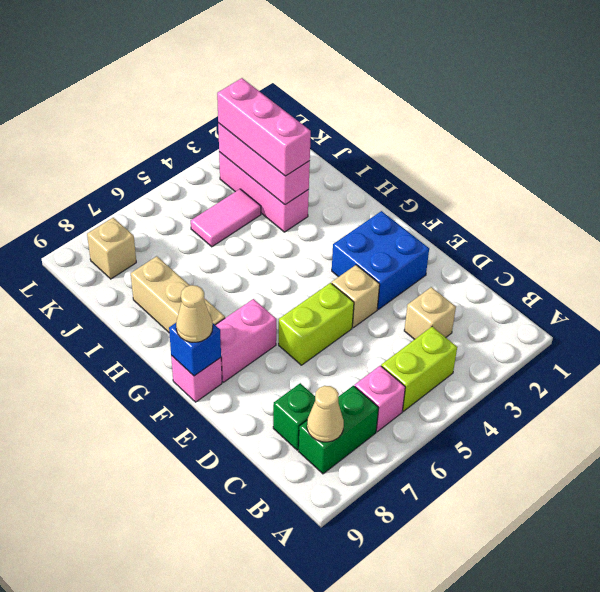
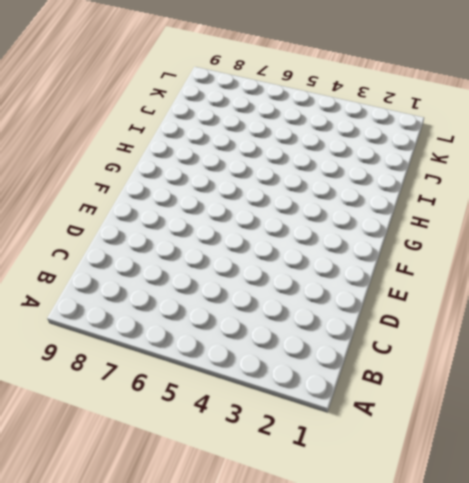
none -> lime brick B4:B5 level 1
none -> pink brick B6 level 1
none -> green brick B7:B8 level 1

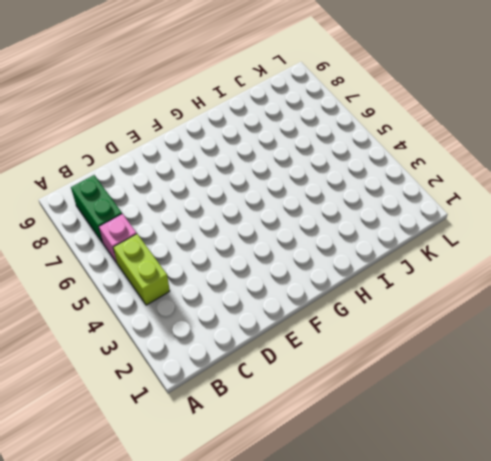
none -> tan brick C3 level 1
none -> green brick C8 level 1
none -> blue brick E2:F3 level 1

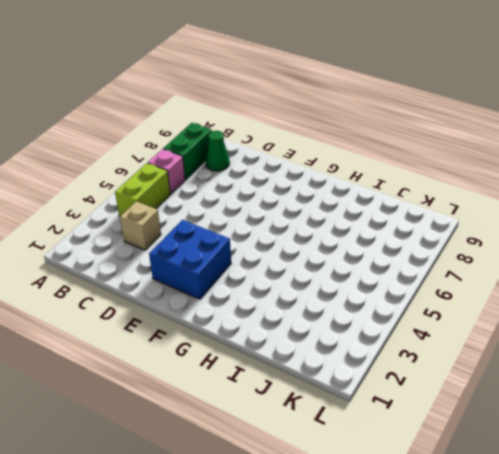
green cone C8 level 1 -> green brick C8 level 1
none -> tan brick E4 level 1
none -> lime brick E5:E6 level 1
none -> pink brick F7:F8 level 1

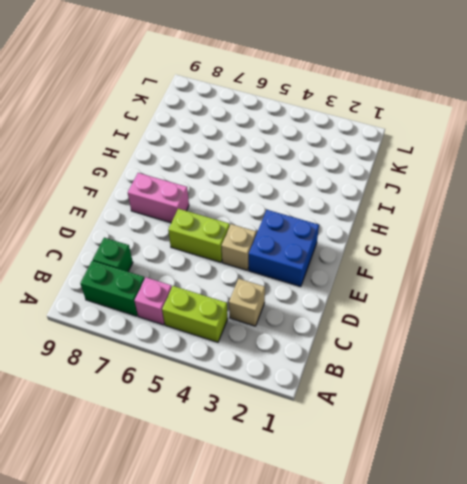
none -> pink brick F9 level 1
none -> tan brick G8:I8 level 1
none -> pink brick I3:K3 level 1

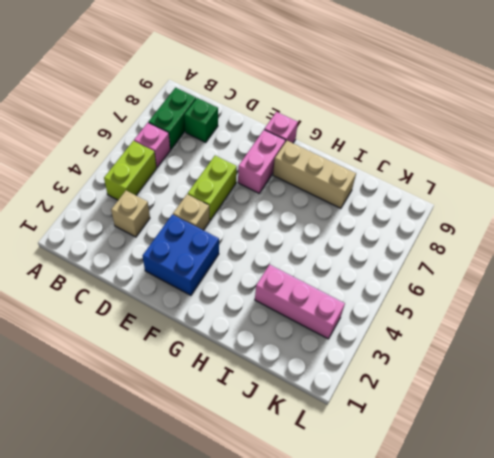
none -> pink tile J4:J5 level 1
none -> tan brick K8 level 1
none -> tan cone B8 level 2

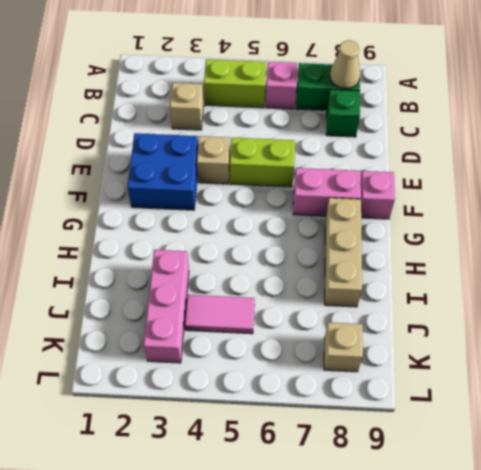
none -> blue brick F9 level 2
none -> pink brick I3:K3 level 2
none -> tan cone F9 level 3

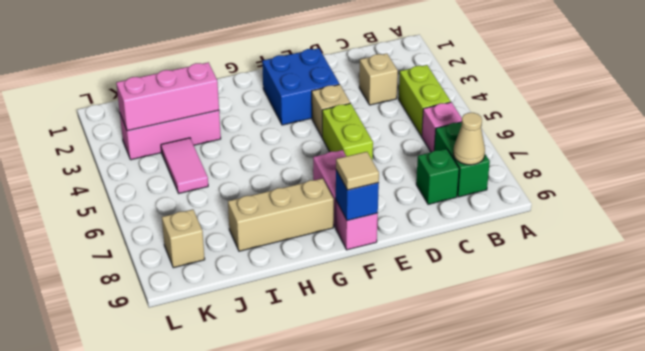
tan tile F9 level 3 -> tan cone F9 level 3
none -> pink brick I3:K3 level 3

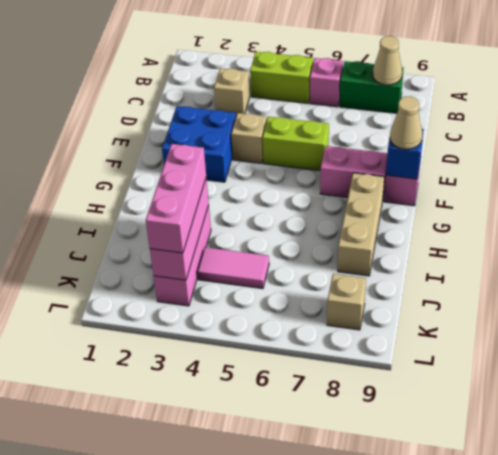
none -> green brick C8 level 1

